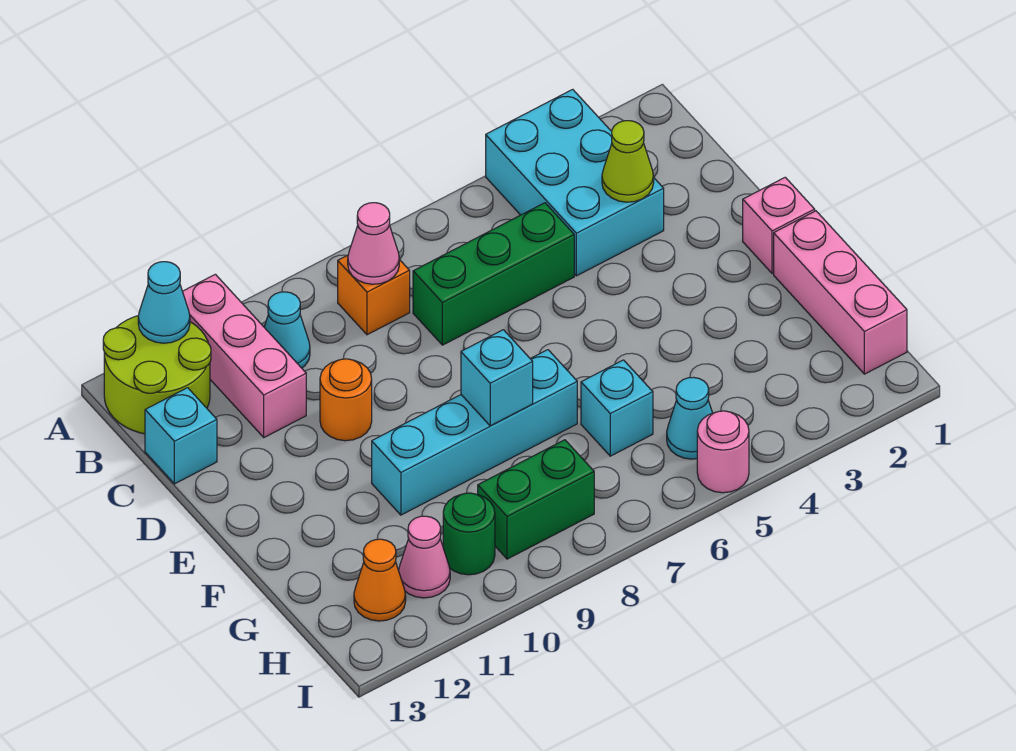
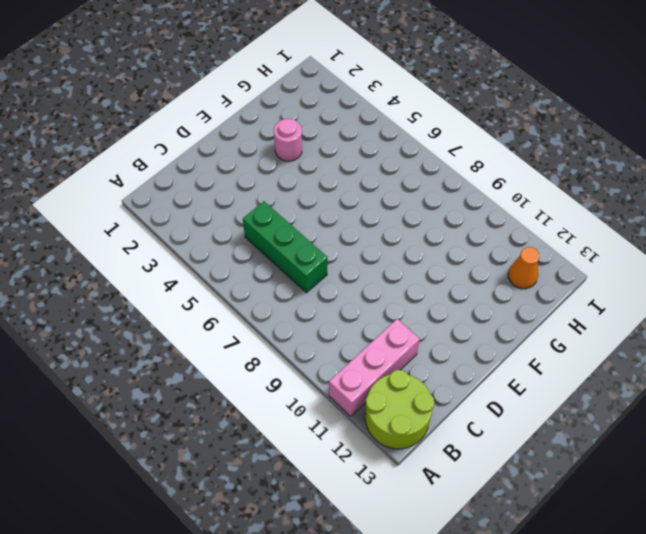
pink round brick F3 level 1 -> pink round brick I5 level 1
none -> cyan brick A3:C4 level 1
none -> orange brick B8 level 1
none -> cyan cone B10 level 1

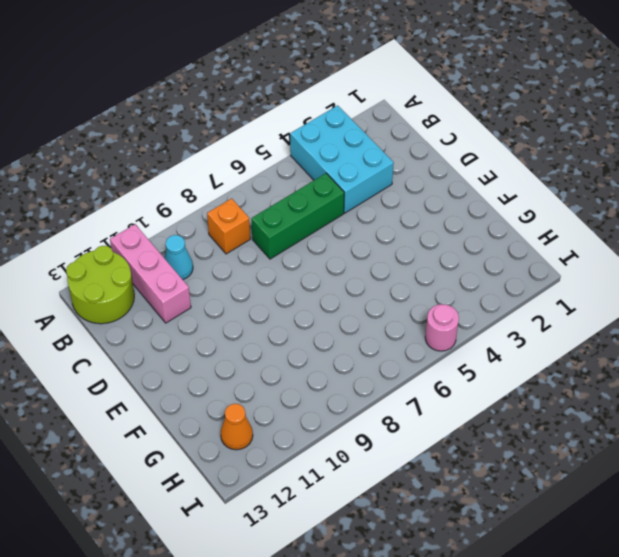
none -> cyan brick C13 level 1
none -> orange round brick D10 level 1
none -> pink brick E1 level 1

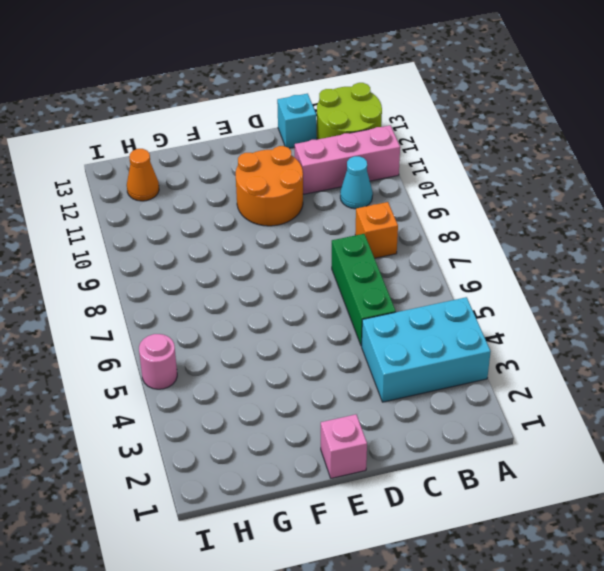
orange round brick D10:E11 level 1 -> orange round brick D10 level 1
none -> pink brick F1:H1 level 1
none -> cyan brick F7:F10 level 1
none -> cyan brick G6 level 1

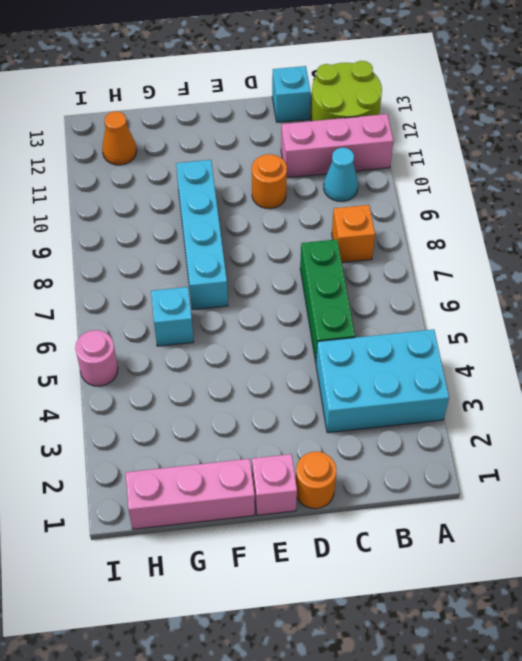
orange round brick D1 level 1 -> none
none -> cyan cone H5 level 1
none -> green brick H8:H9 level 1
none -> green round brick H10 level 1

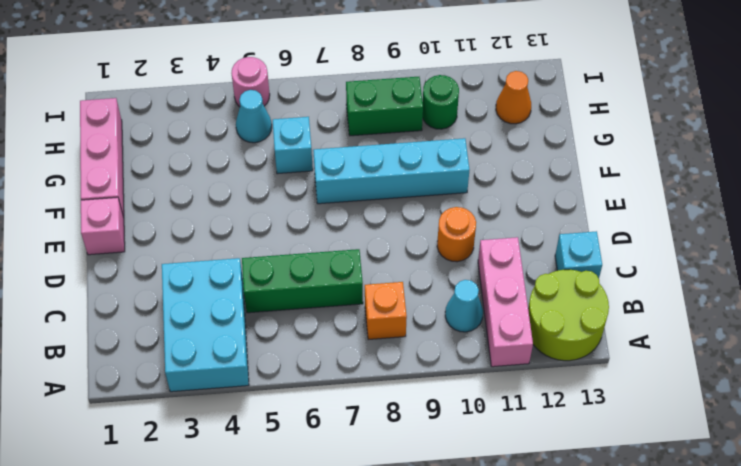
none -> pink cone H11 level 1
none -> cyan cone A12 level 2
none -> pink cone B8 level 2

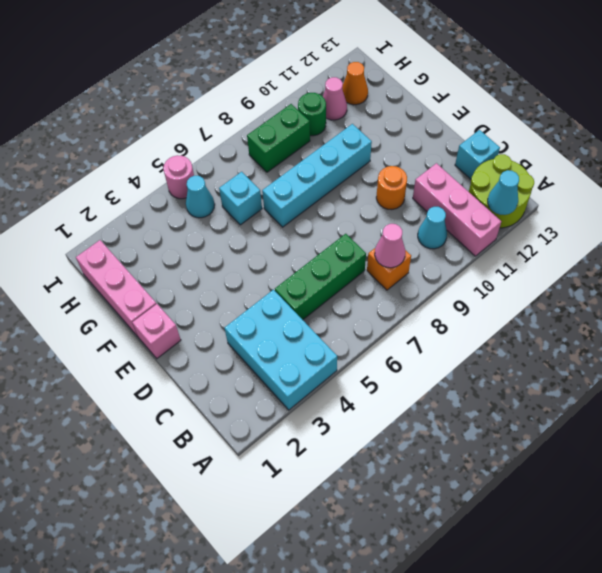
none -> lime cone C3 level 2
none -> cyan brick F8 level 2

